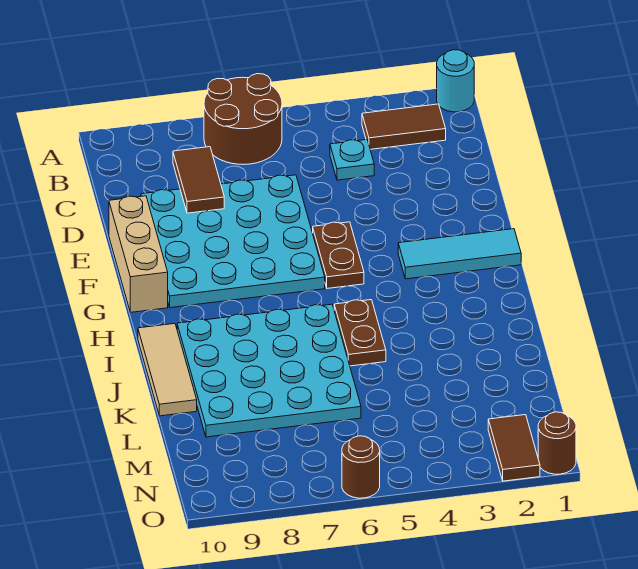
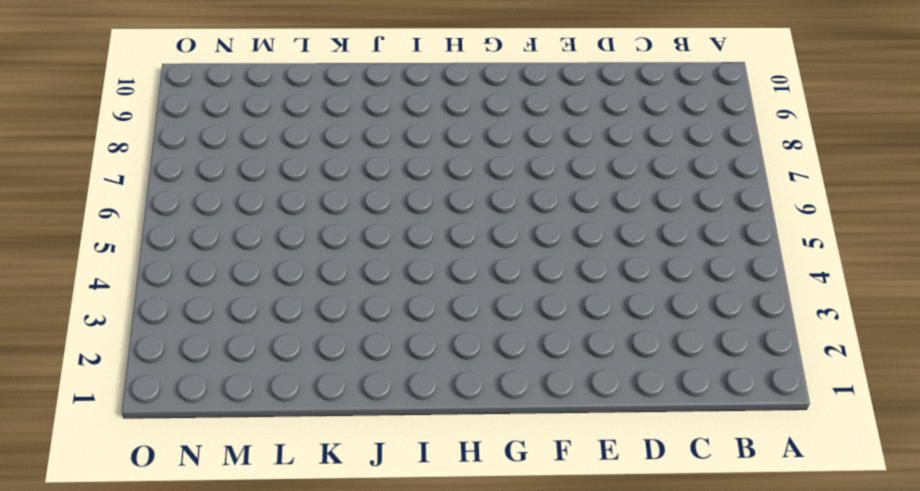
none -> cyan round brick A1 level 1
none -> brown round brick A6:B7 level 1
none -> brown tile B2:B3 level 1

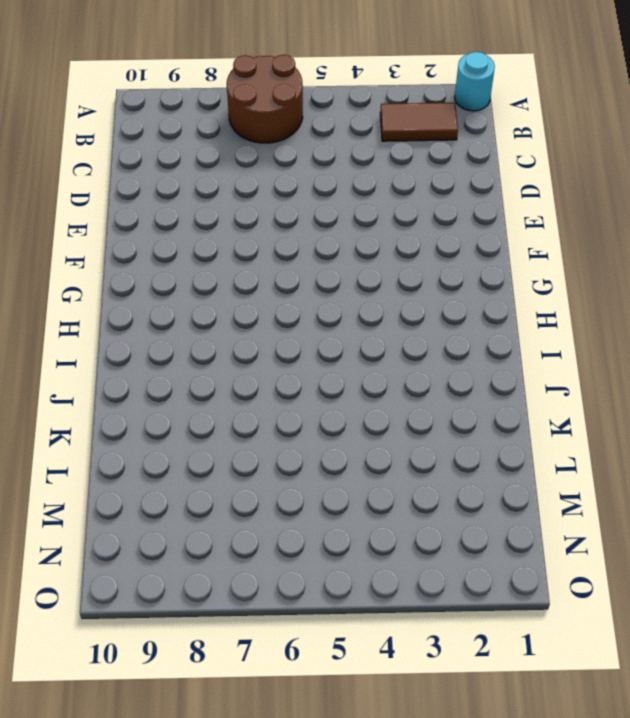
none -> cyan plate C4 level 1
none -> cyan plate D6:G9 level 1
none -> tan brick E10:G10 level 1

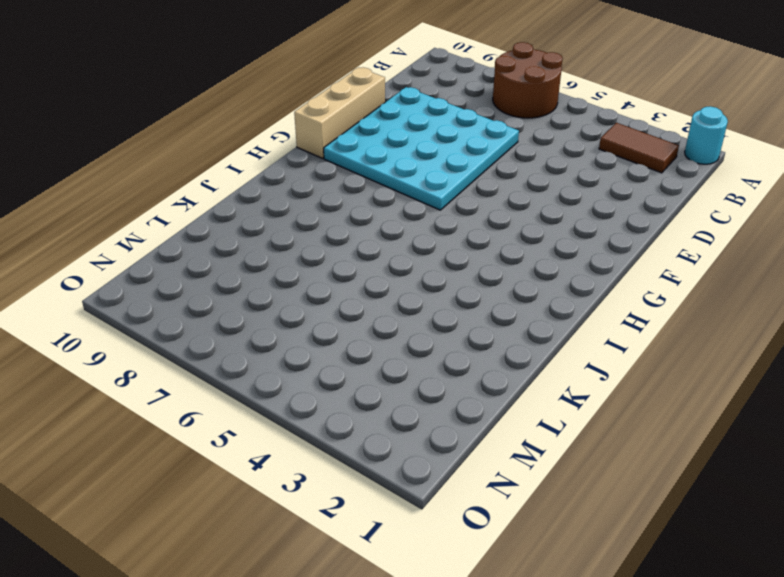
none -> cyan plate C4 level 1
none -> brown plate F5:G5 level 1
none -> cyan tile G1:G3 level 1

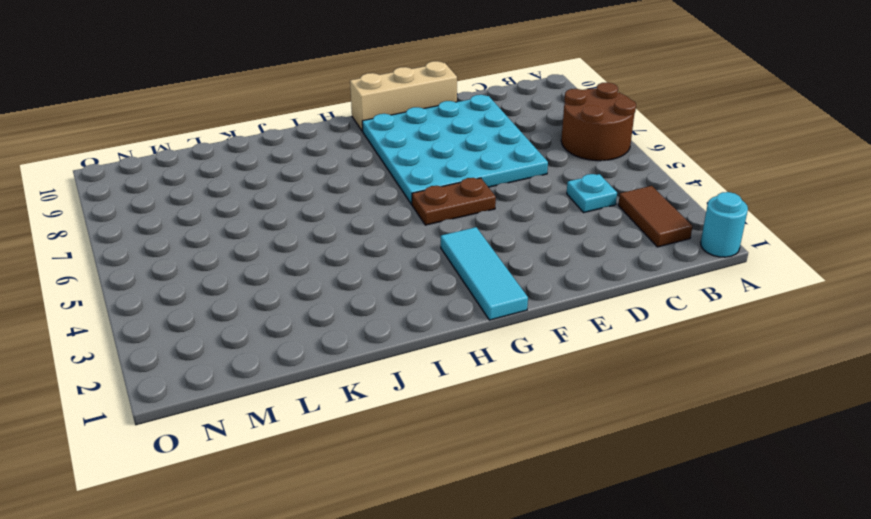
none -> brown plate I5:J5 level 1
none -> cyan plate I6:L9 level 1
none -> tan tile I10:K10 level 1

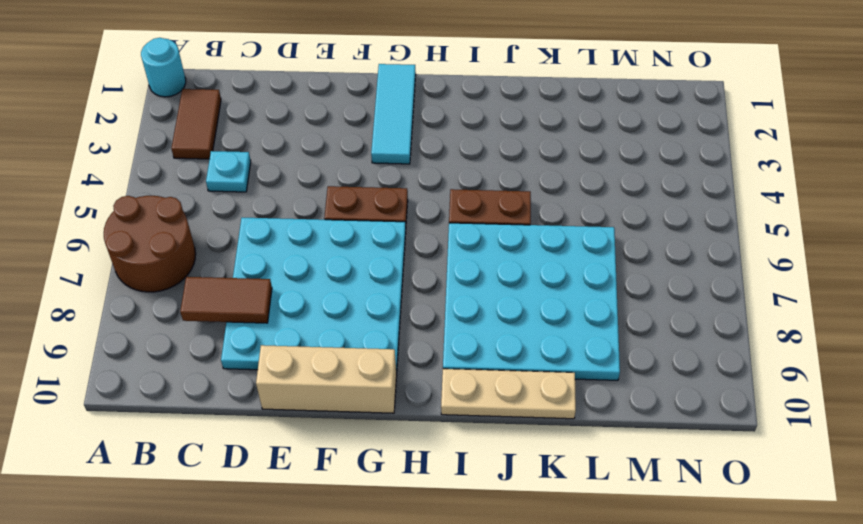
tan plate I10:K10 level 1 -> tan tile I10:K10 level 1
none -> brown tile N2:O2 level 1
none -> brown round brick O1 level 1
none -> brown round brick O6 level 1

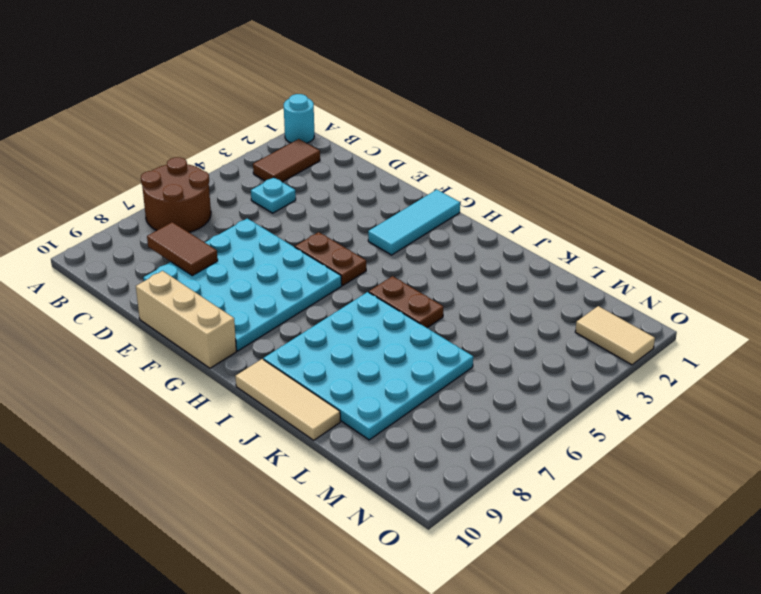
tan tile N2:O2 level 1 -> brown tile N2:O2 level 1
none -> brown round brick O1 level 1
none -> brown round brick O6 level 1

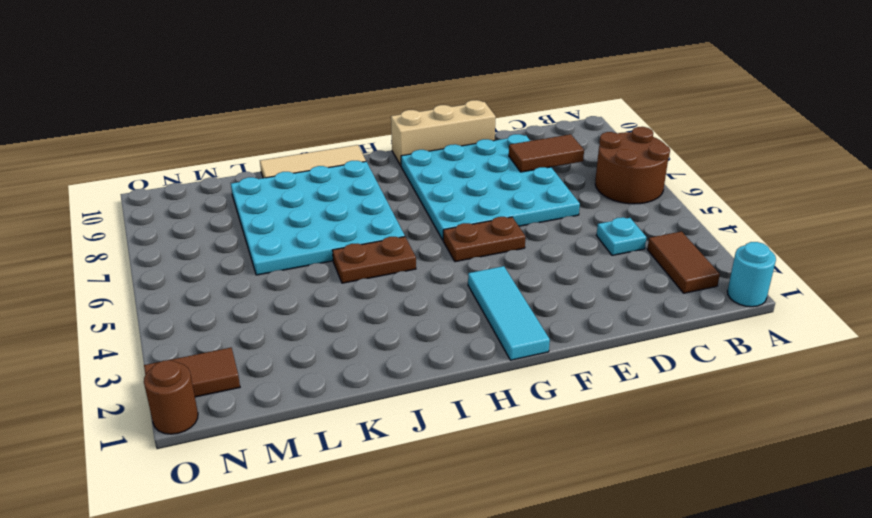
none -> brown round brick O6 level 1

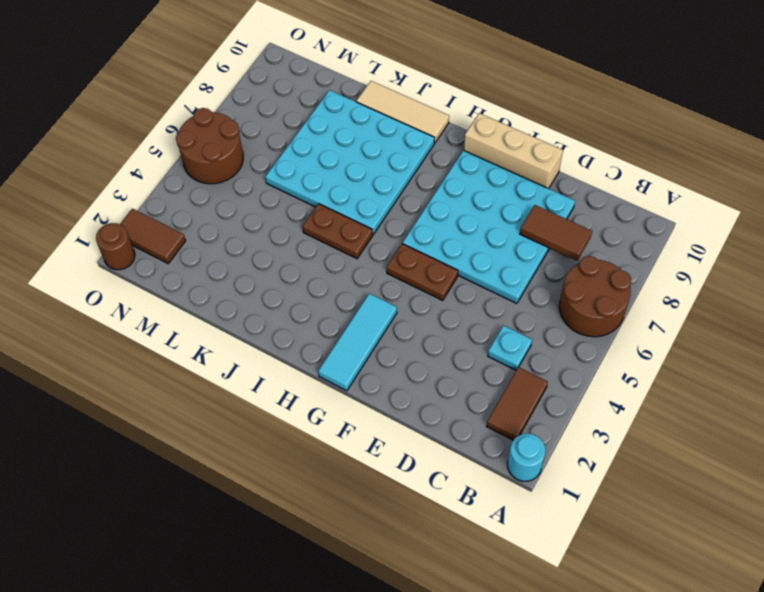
brown round brick N5:O6 level 1 -> brown round brick O6 level 1

